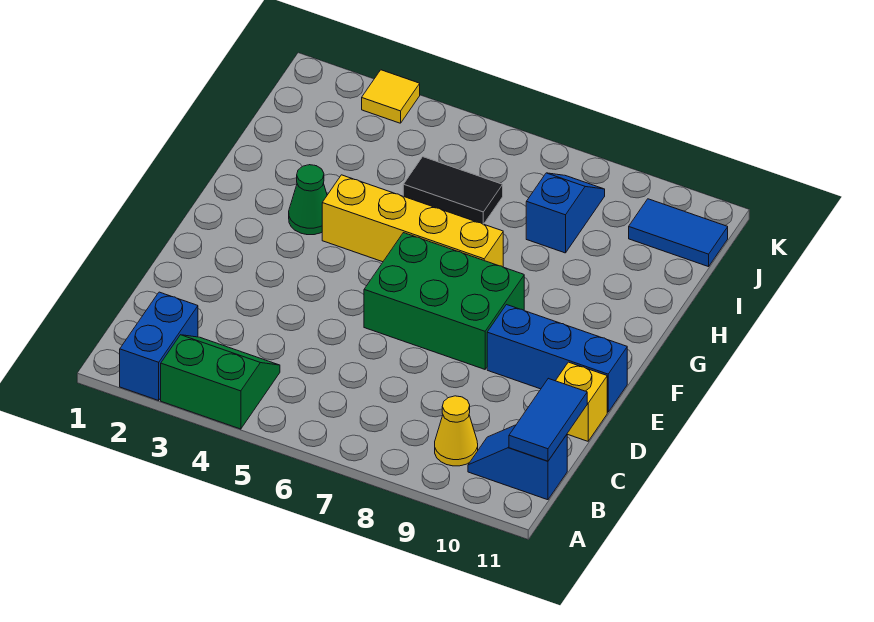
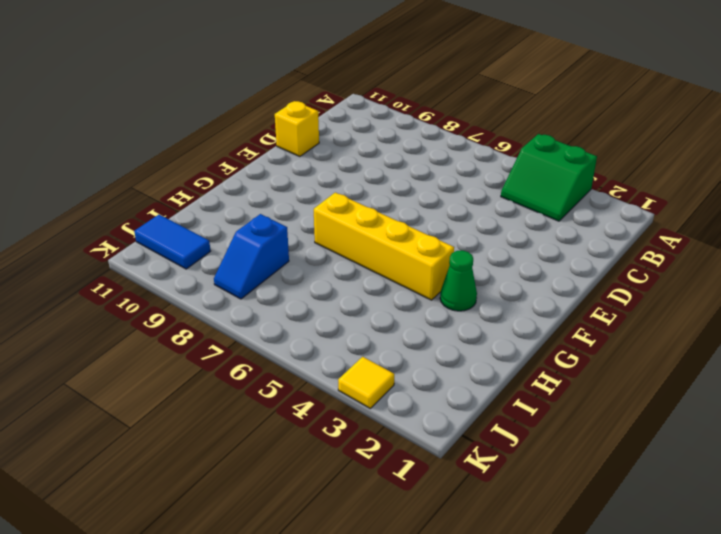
none -> blue brick A2:B2 level 1
none -> yellow cone B9 level 1
none -> blue slope B10:B11 level 1 top 11

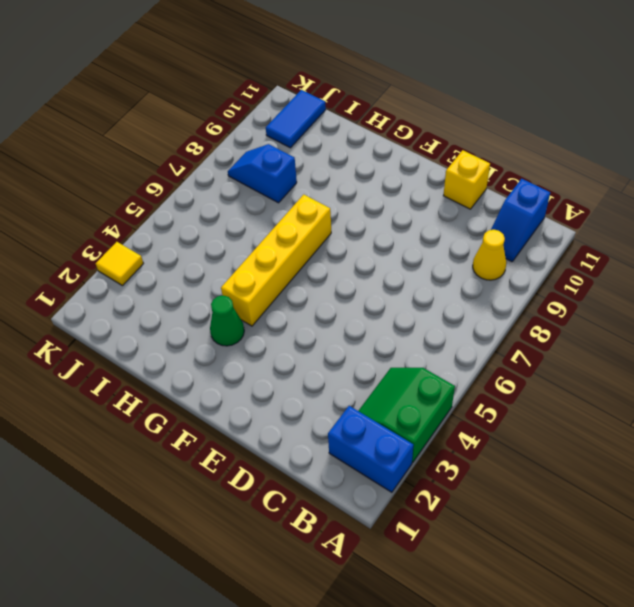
none -> green brick E6:F8 level 1
none -> blue brick E9:E11 level 1
none -> black tile I5:I6 level 1

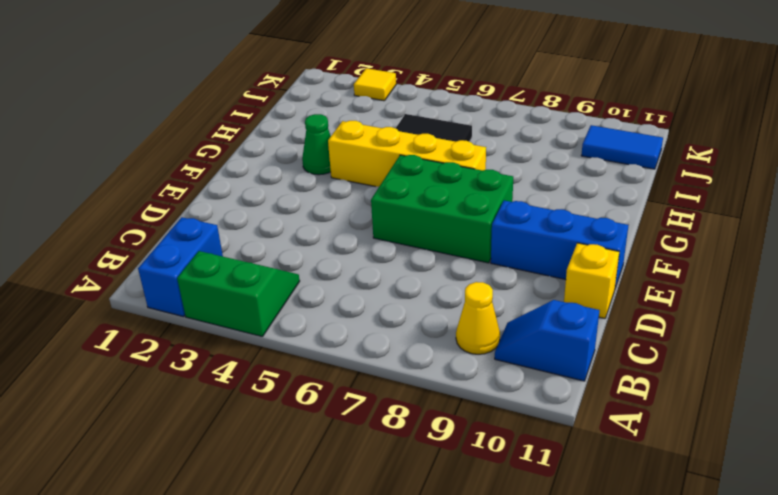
none -> blue slope I8:J8 level 1 top I
none -> blue tile B11:C11 level 2

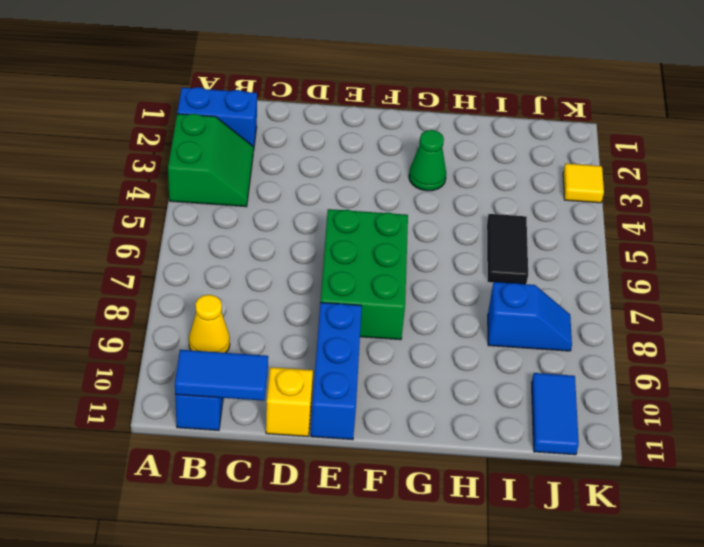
none -> yellow brick G4:G7 level 1

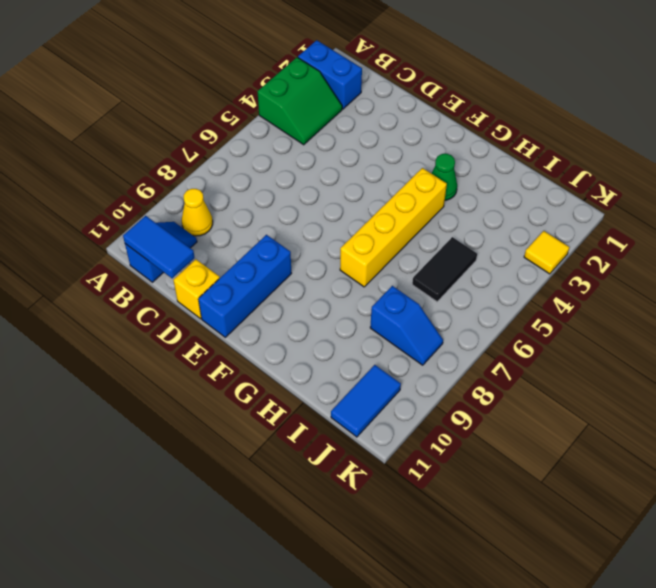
none -> green brick E6:F8 level 1

